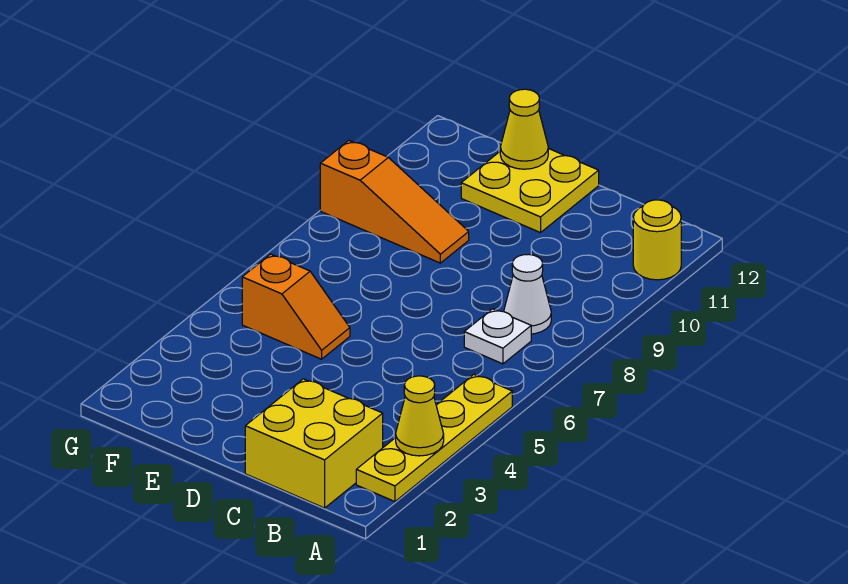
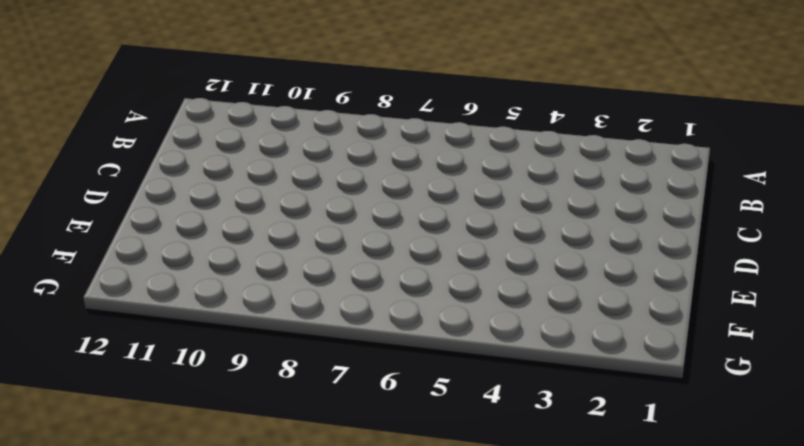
none -> yellow plate A2:A5 level 1
none -> yellow round brick A11 level 1

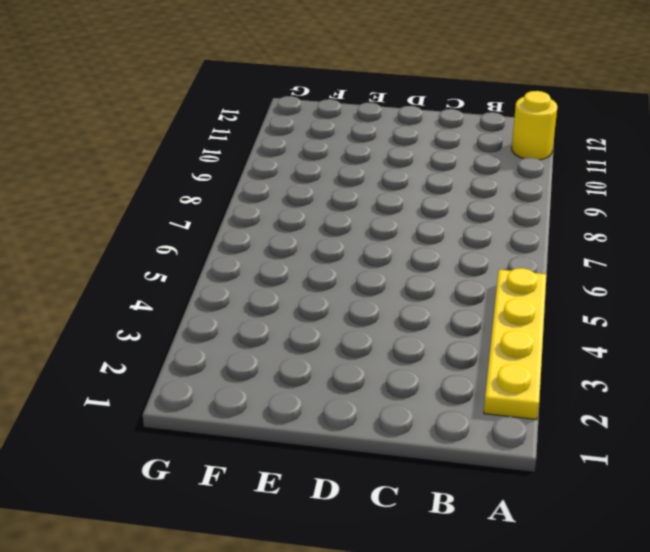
none -> yellow brick B1:C2 level 1
none -> white plate B7 level 1

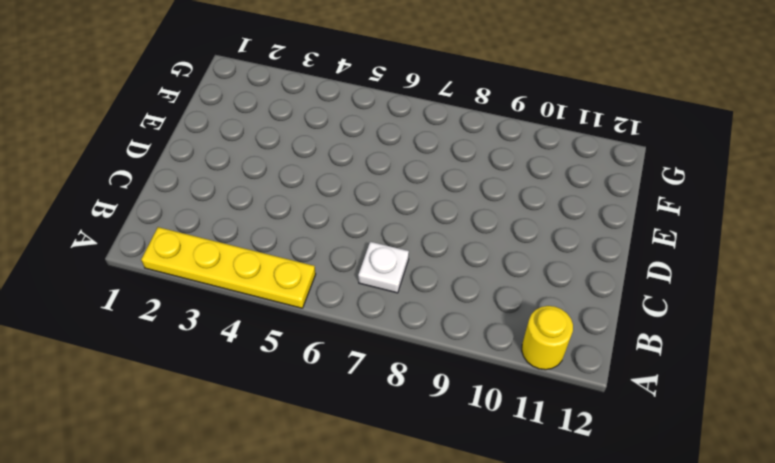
none -> yellow brick B1:C2 level 1
none -> white cone B8 level 1

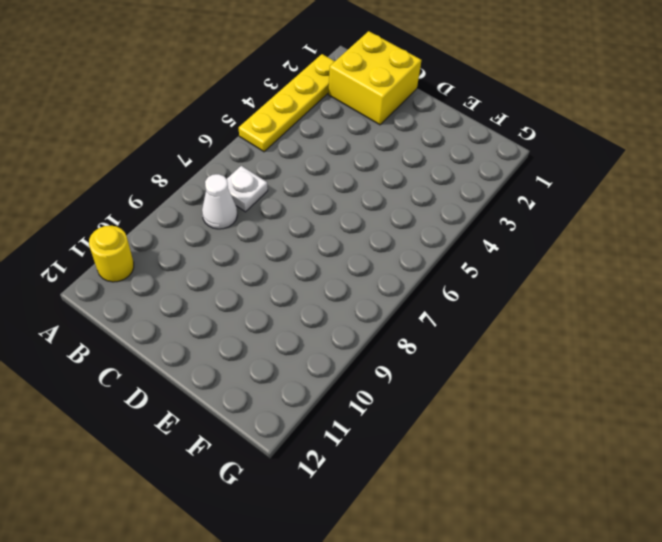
none -> yellow plate D11:E12 level 1
none -> orange slope E5:F5 level 1 top F

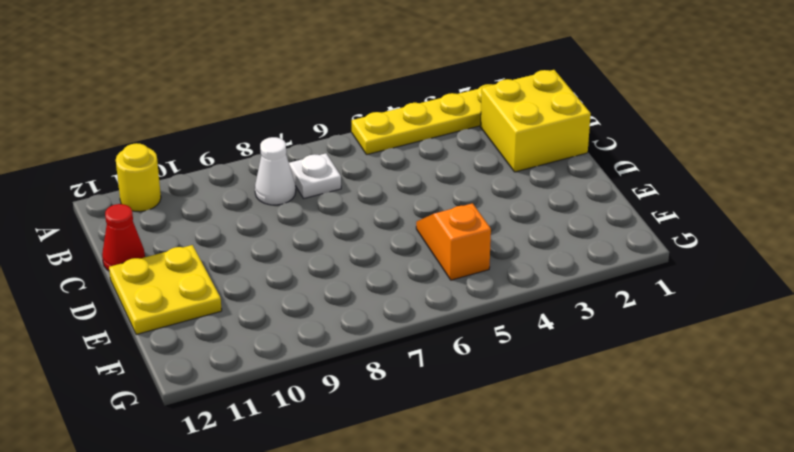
red cone C12 level 1 -> none
none -> orange slope E9:G9 level 1 top G
none -> yellow cone A3 level 2

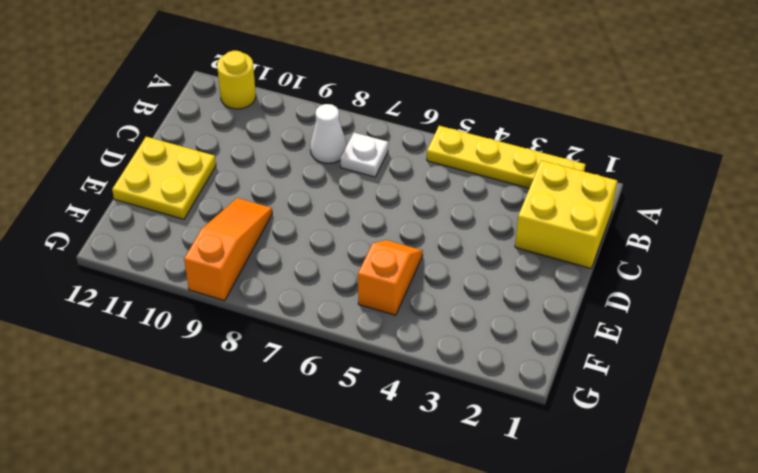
none -> yellow cone A3 level 2
none -> yellow cone E12 level 2

